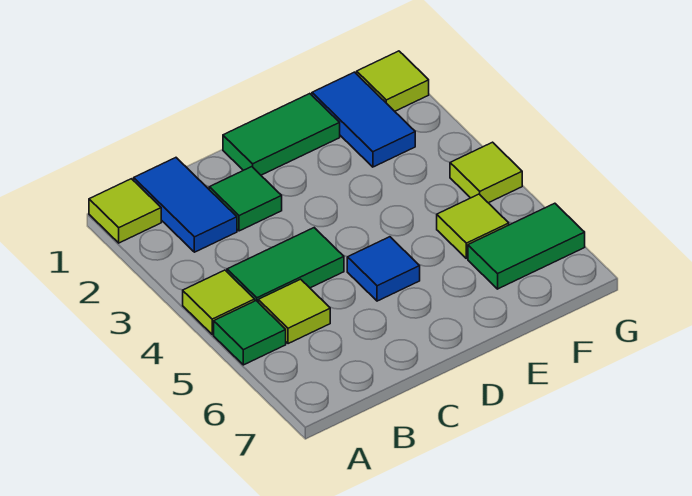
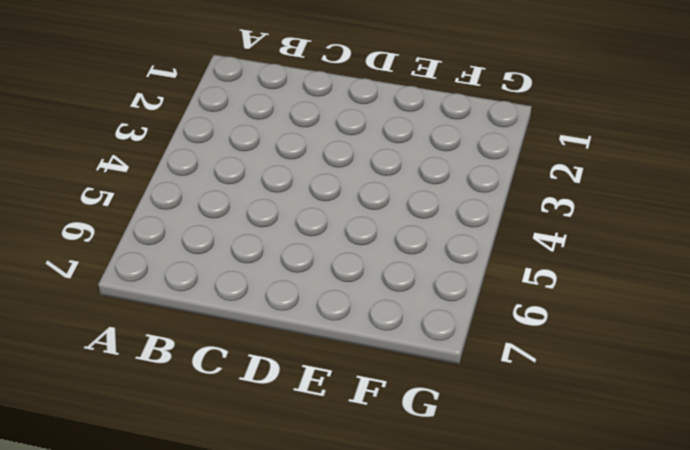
none -> lime tile A1 level 1
none -> lime tile A4 level 1
none -> green tile A5 level 1

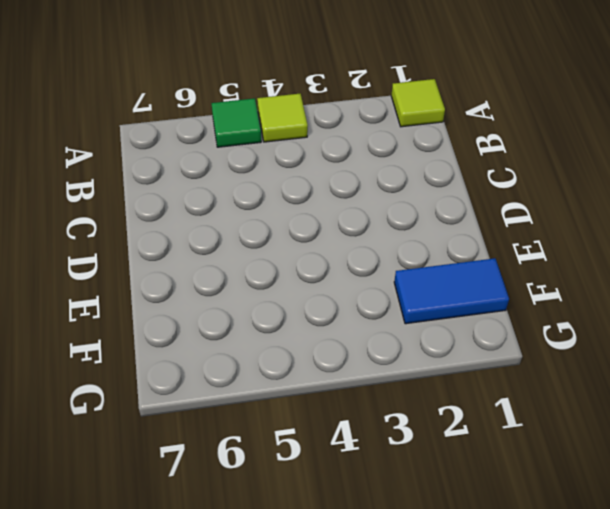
none -> blue tile B1:B2 level 1
none -> green tile B4:C4 level 1
none -> lime tile B5 level 1

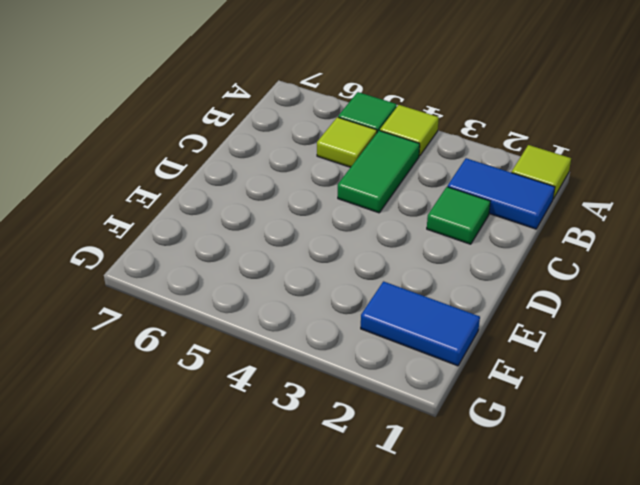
none -> green tile D1:E1 level 1
none -> blue tile D5 level 1
none -> lime tile F5 level 1

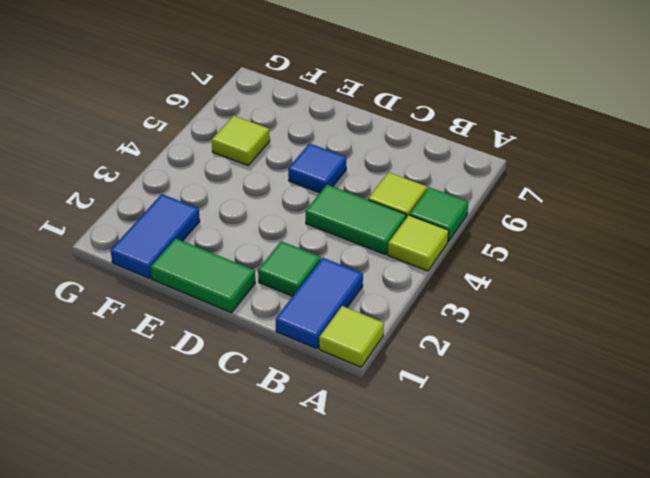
none -> green tile F6:G6 level 1
none -> lime tile G1 level 1
none -> lime tile G4 level 1

